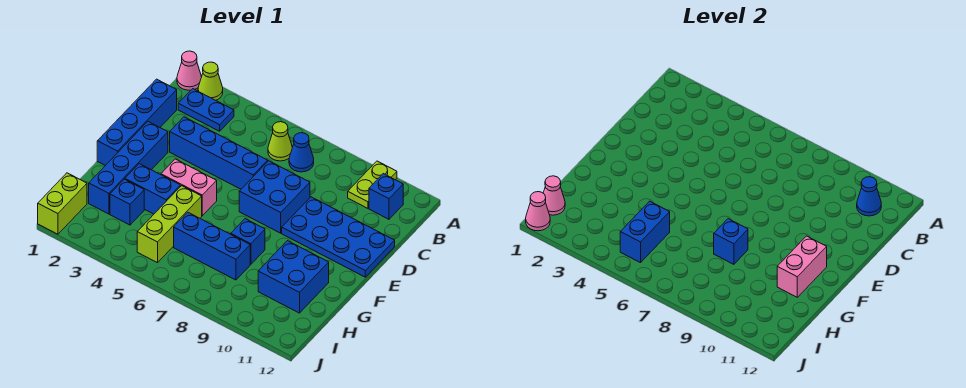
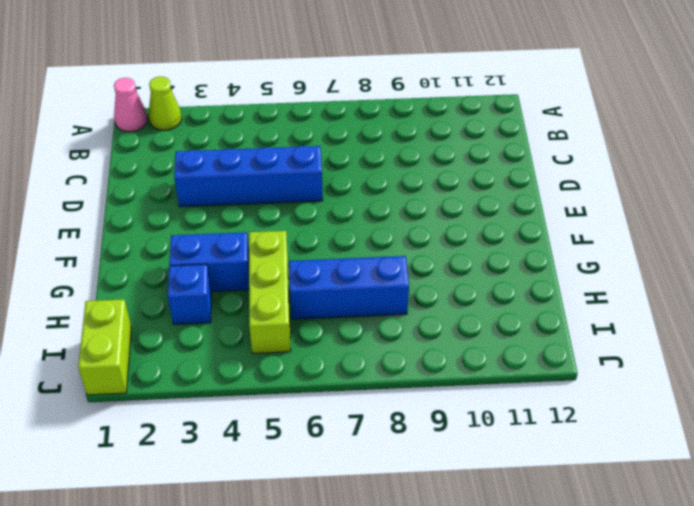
none -> lime plate A10:B10 level 1
none -> blue plate B2:B3 level 1
none -> lime cone B6 level 1

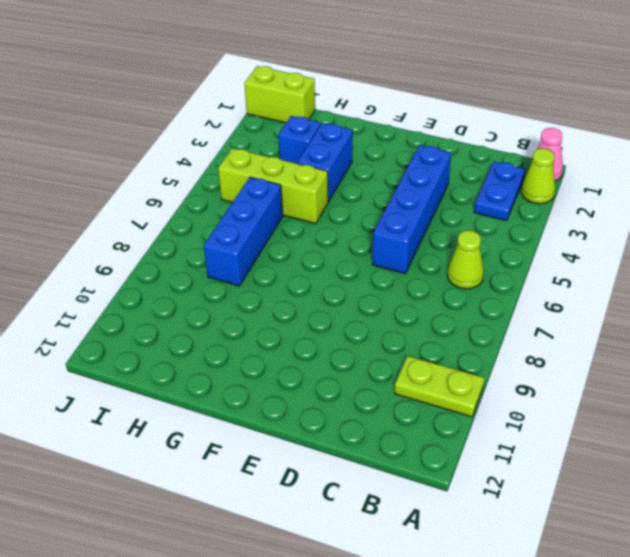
none -> blue cone B7 level 1
none -> blue brick B11 level 1
none -> blue brick C1:F1 level 1

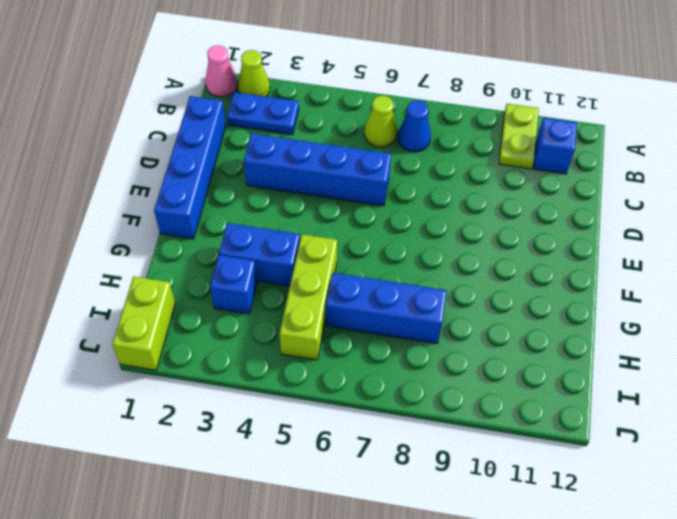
none -> blue brick D7:E8 level 1
none -> blue plate D9:E12 level 1
none -> blue brick E2:H2 level 1

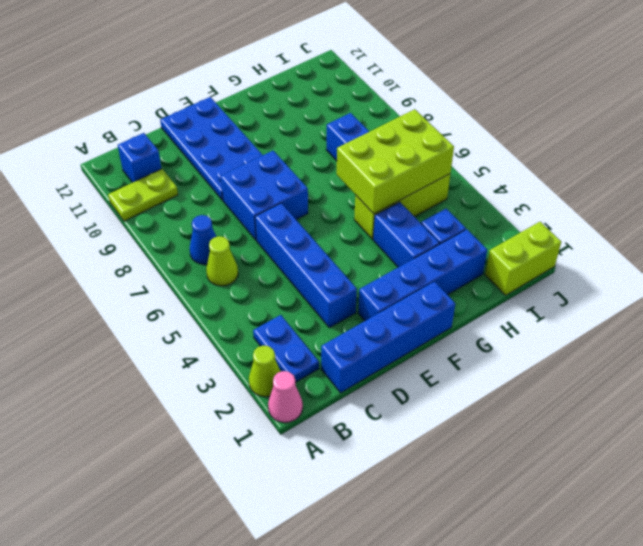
lime brick G5:I6 level 2 -> blue brick H5:I5 level 2
none -> pink brick F4:F5 level 1
none -> blue brick G8 level 1
none -> blue brick G10:H11 level 1

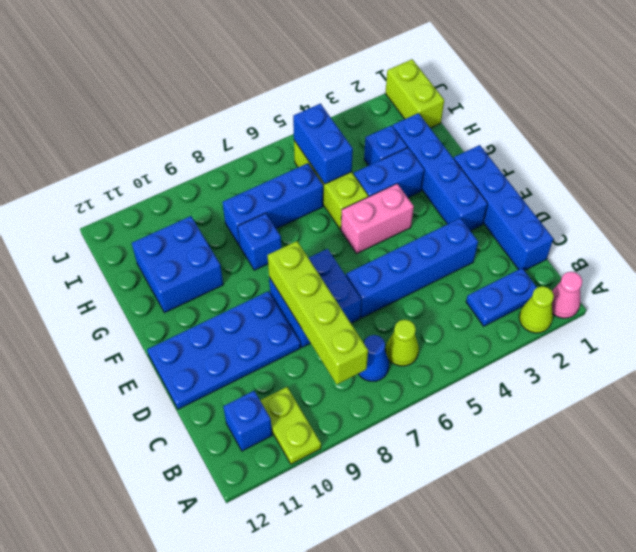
lime brick B8:E8 level 2 -> none
none -> blue cone B11 level 2
none -> pink brick F11:G11 level 2
none -> blue brick G8 level 2

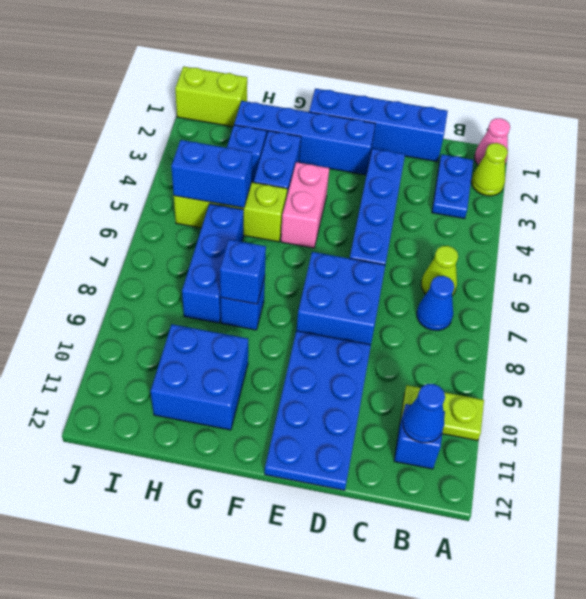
none -> pink brick F11:G11 level 2
none -> pink cone I1 level 2
none -> pink cone J1 level 2

